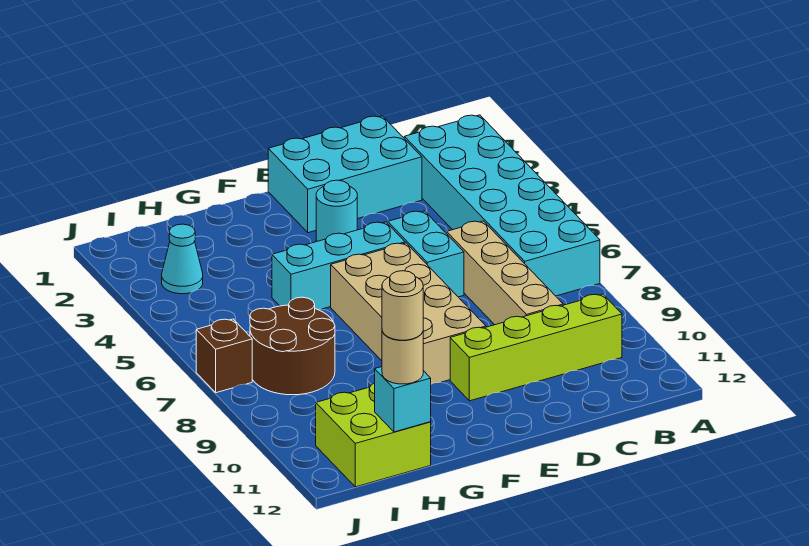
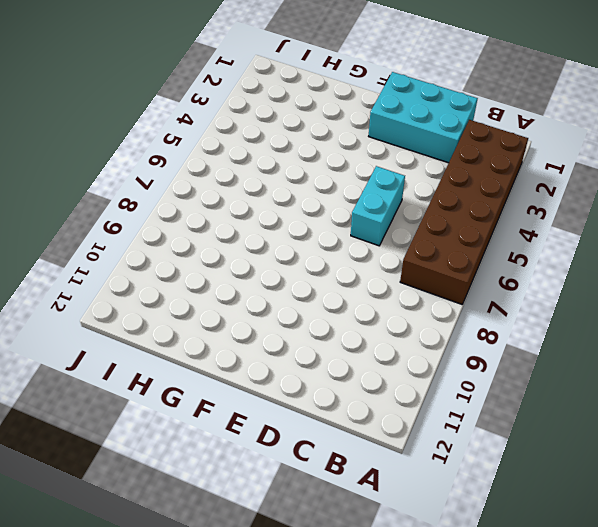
brown brick A2:B7 level 1 -> cyan brick A2:B7 level 1
none -> lime brick B10:E10 level 1
none -> tan brick C6:C9 level 1
none -> cyan round brick E3 level 1

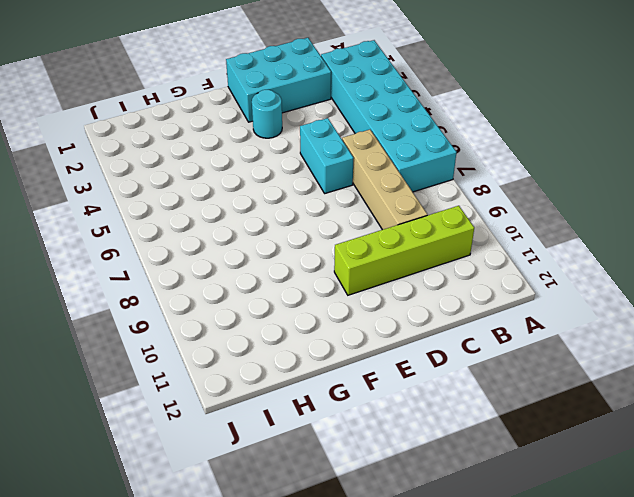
none -> cyan brick E5:G5 level 1
none -> tan brick E6:F9 level 1
none -> brown round brick H7:I8 level 1

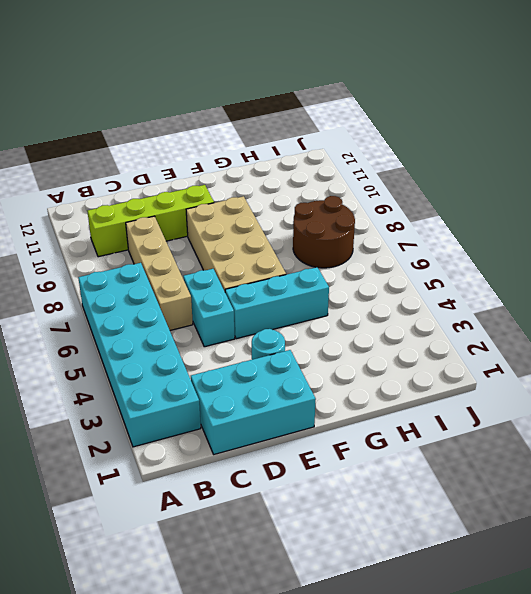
none -> lime brick H11:I12 level 1
none -> cyan cone I3 level 1
none -> brown brick J7 level 1

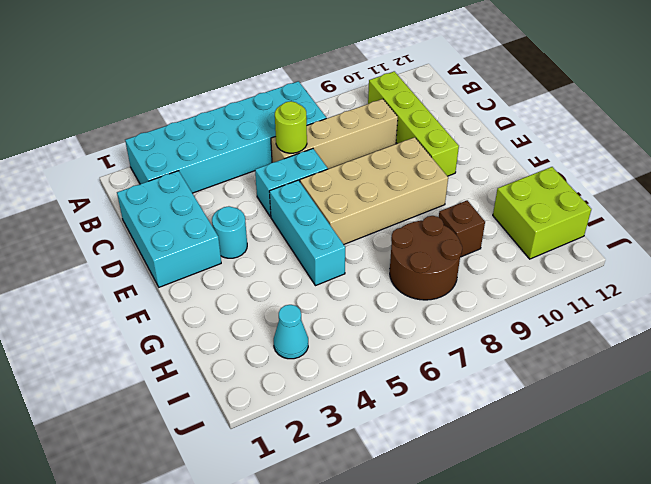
lime round brick C6 level 2 -> none
brown brick H9 level 1 -> brown brick J7 level 1
none -> cyan brick H12 level 2
none -> tan round brick H12 level 3
none -> tan round brick H12 level 4

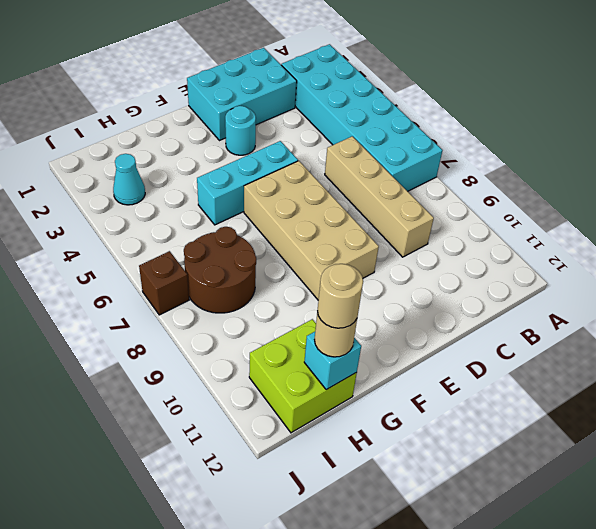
none -> lime brick B10:E10 level 1
none -> cyan brick D5:D6 level 1

